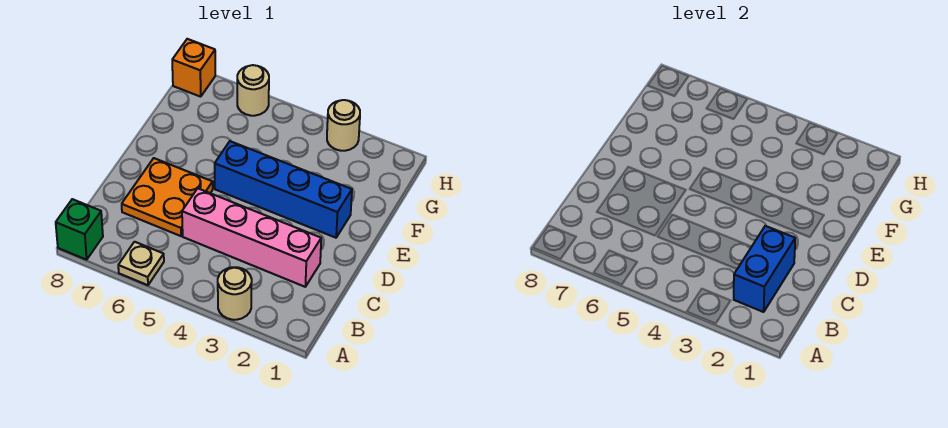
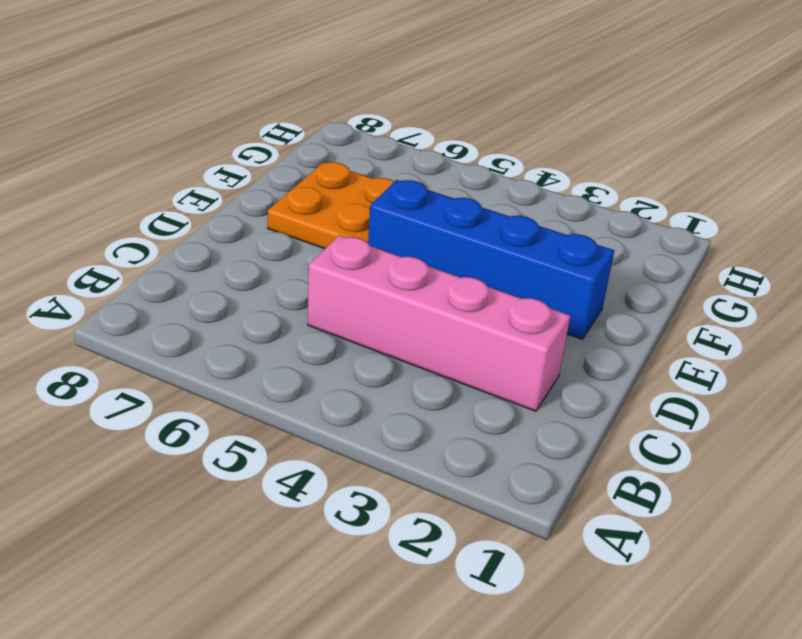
orange plate E6:F7 level 1 -> orange plate C6:D7 level 1
none -> tan round brick A3 level 1
none -> tan plate A6 level 1

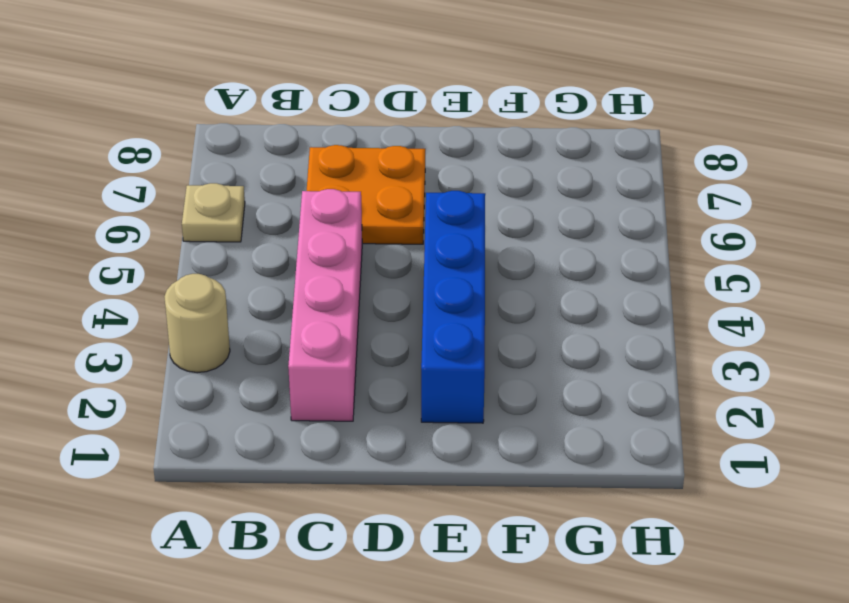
none -> green brick A8 level 1
none -> tan round brick H3 level 1

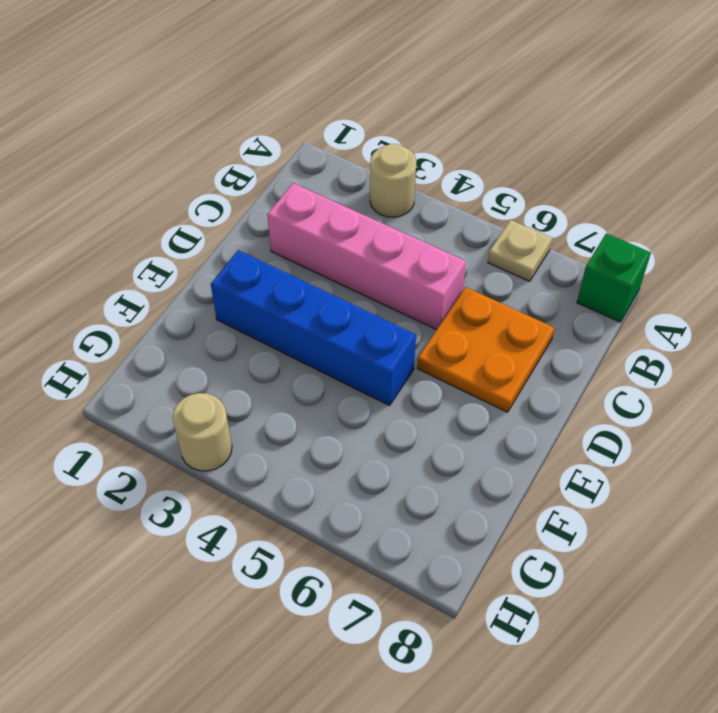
none -> tan round brick H6 level 1
none -> orange brick H8 level 1

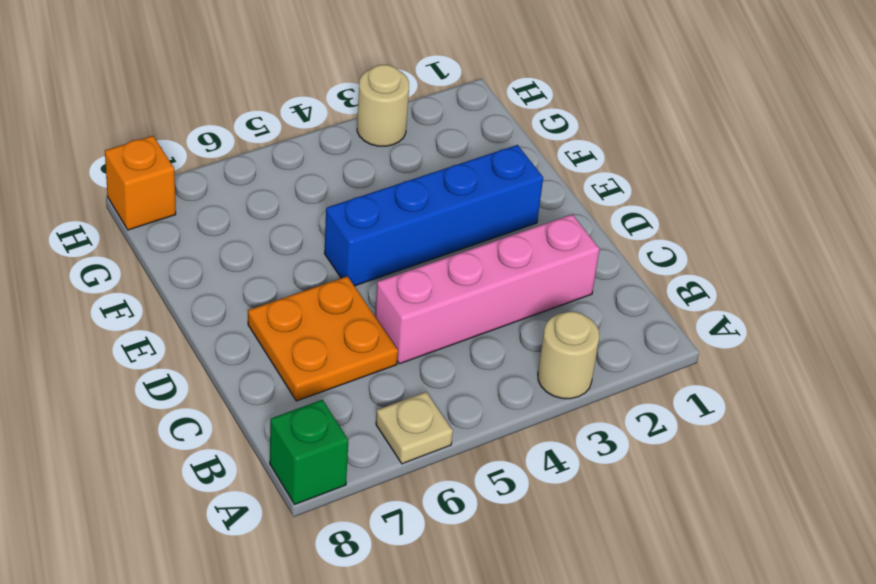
none -> tan round brick H6 level 1
none -> blue brick B2:C2 level 2

